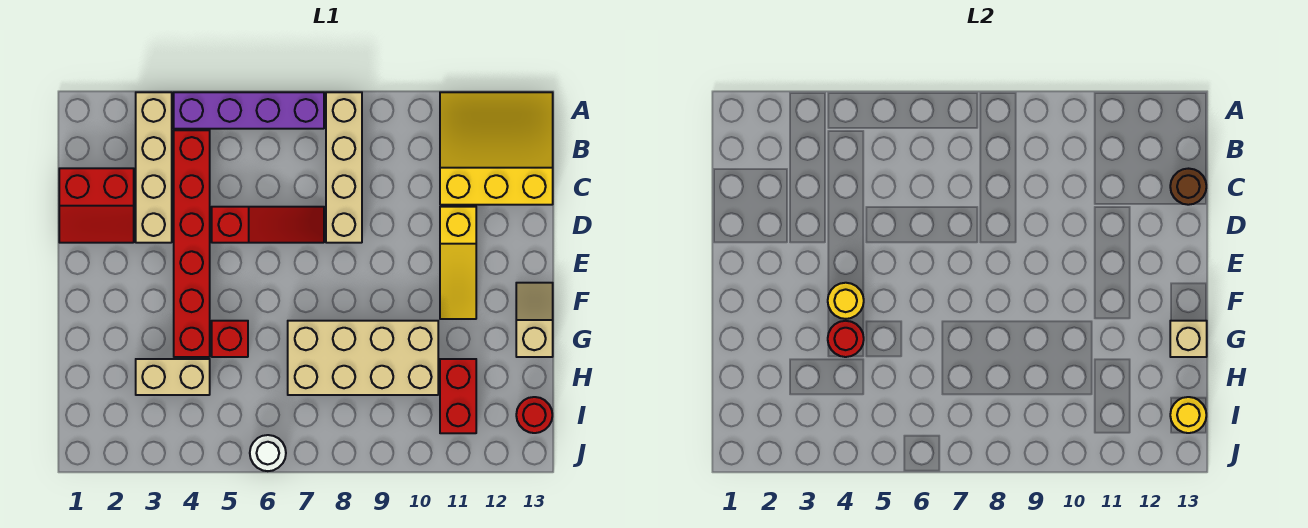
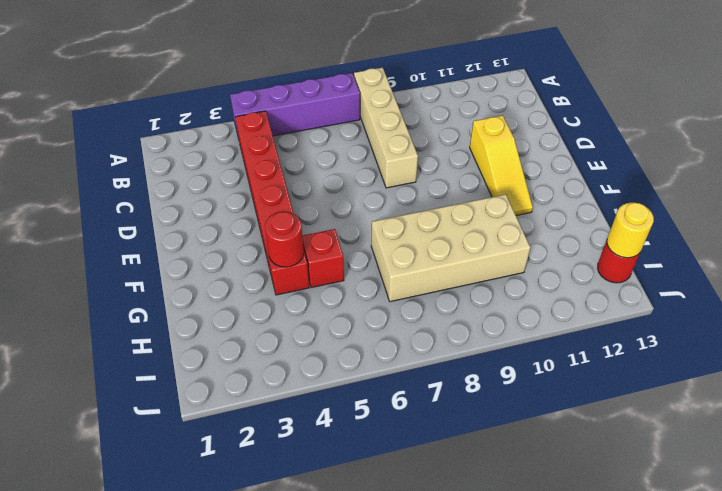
none -> tan brick A3:D3 level 1
none -> yellow slope A11:C13 level 1 top C
none -> red slope C1:D2 level 1 top C

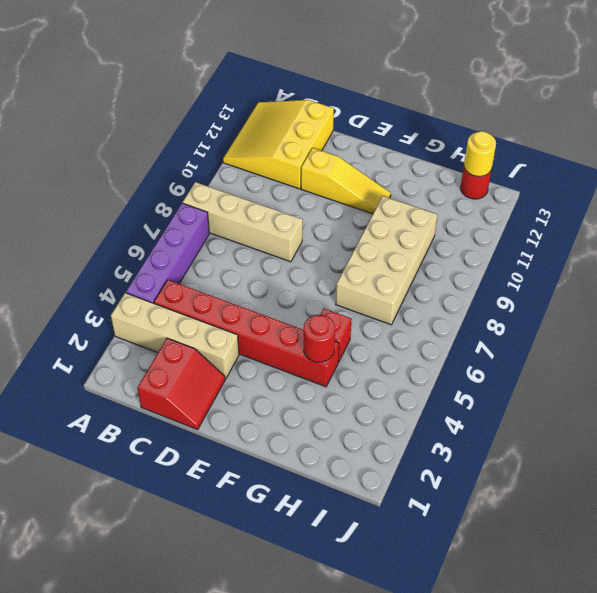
none -> red slope D5:D7 level 1 top 5
none -> tan slope F13:G13 level 1 top G
none -> tan brick H3:H4 level 1

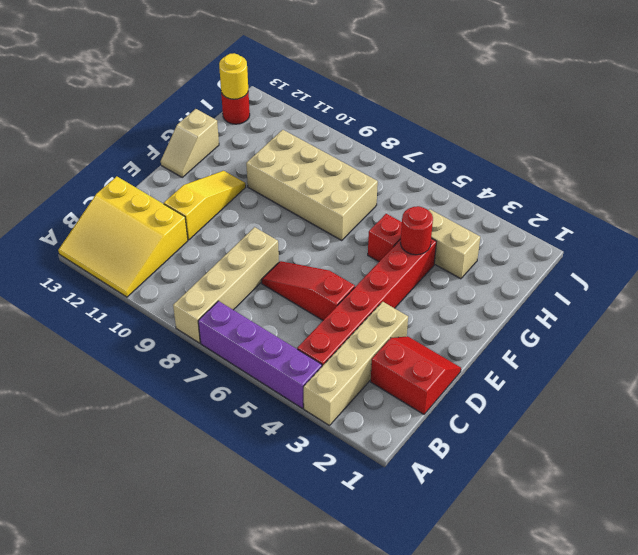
none -> red brick H11:I11 level 1
none -> white round brick J6 level 1
none -> brown round brick C13 level 2

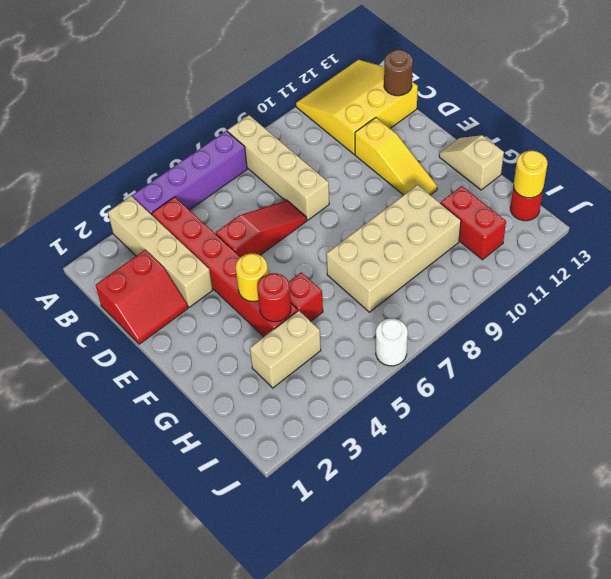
none -> tan brick G13 level 2

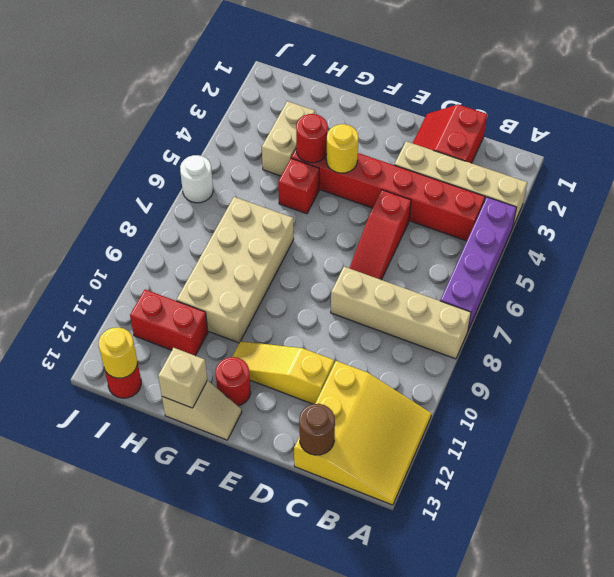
red round brick F12 level 1 -> none

